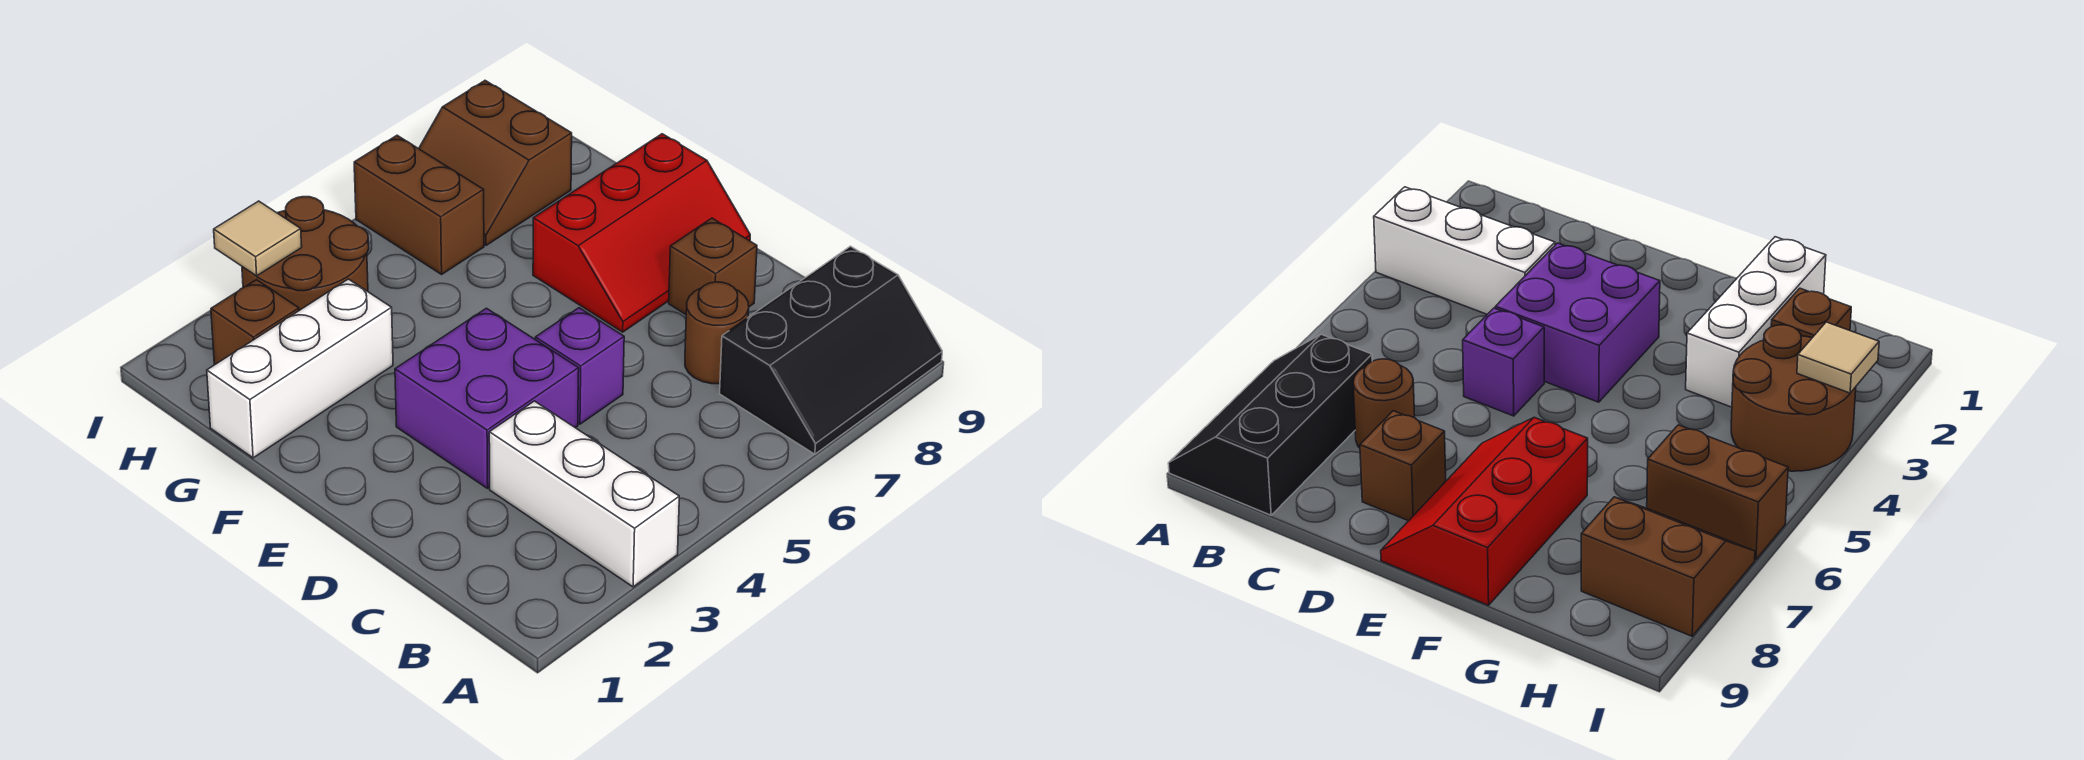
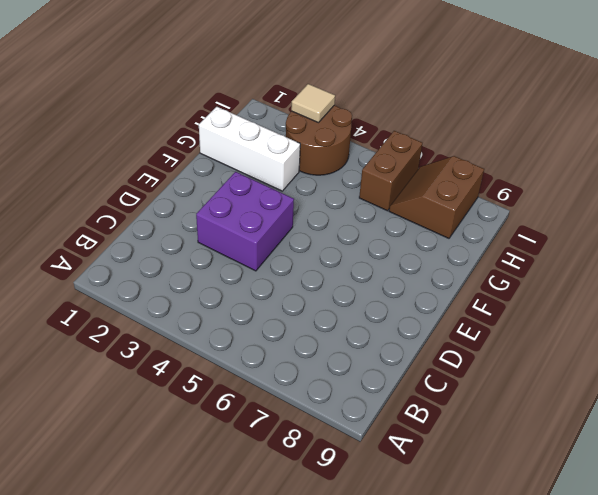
none -> white brick A3:C3 level 1
none -> black slope A7:B9 level 1 top B
none -> brown round brick C7 level 1

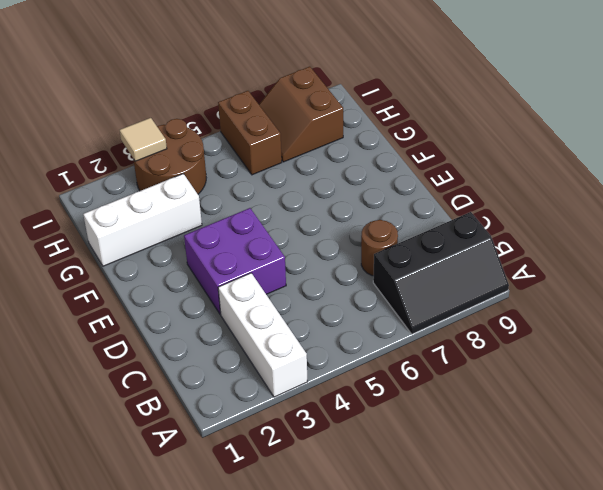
none -> purple brick D5 level 1
none -> brown brick D8 level 1
none -> red slope E7:F9 level 1 top F

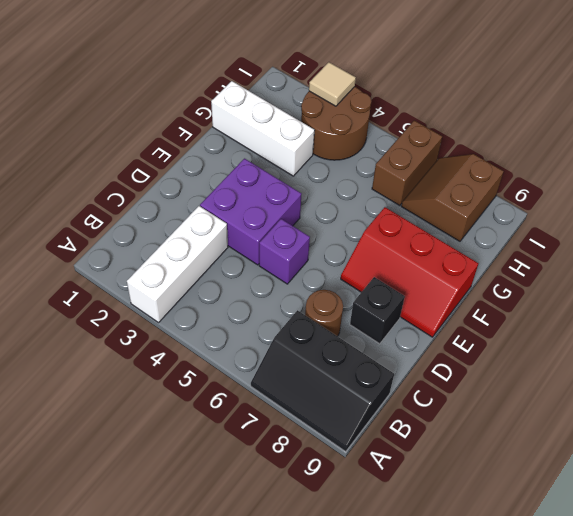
black brick D8 level 1 -> brown brick D8 level 1
none -> brown brick H2 level 1

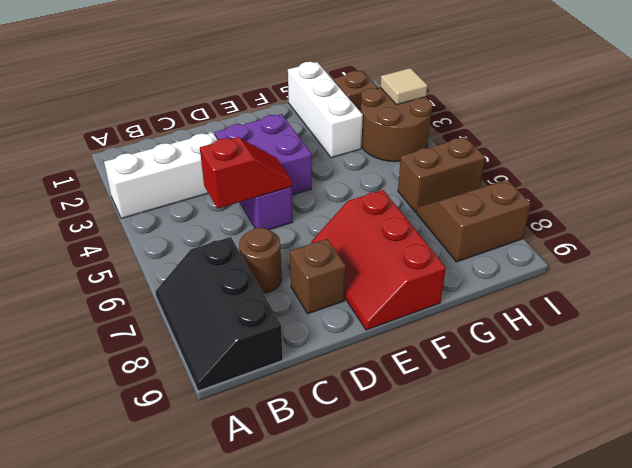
red slope C5:D5 level 2 top C -> none

